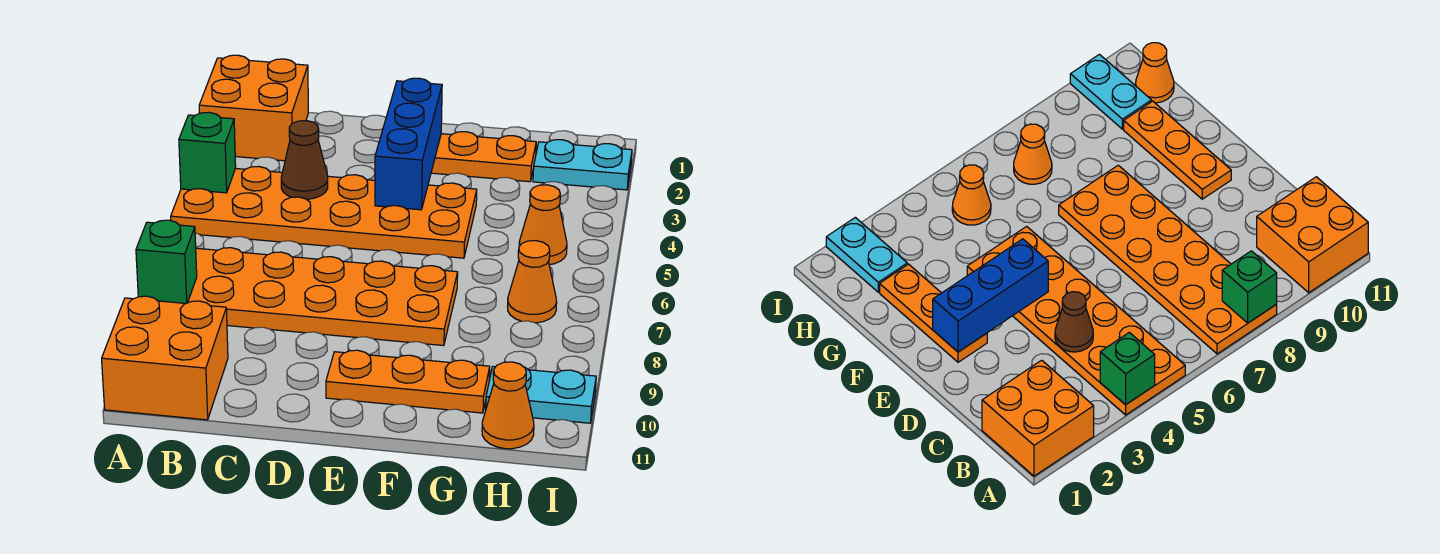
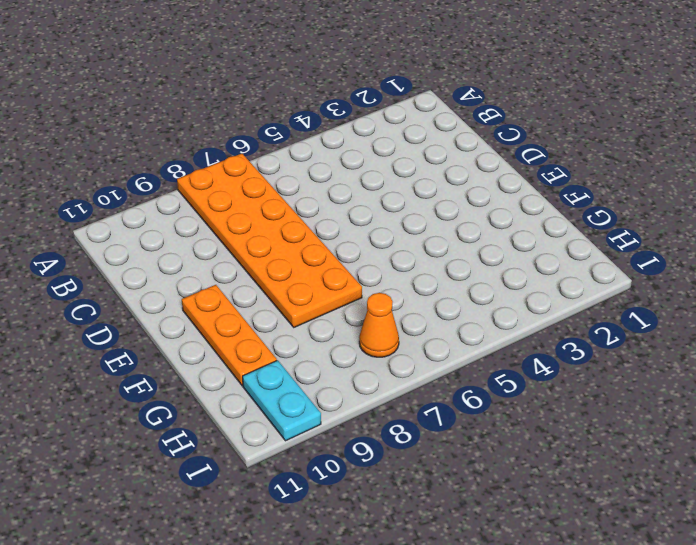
none -> orange brick A1:B2 level 1
none -> orange plate A4:F5 level 1
none -> orange brick A10:B11 level 1

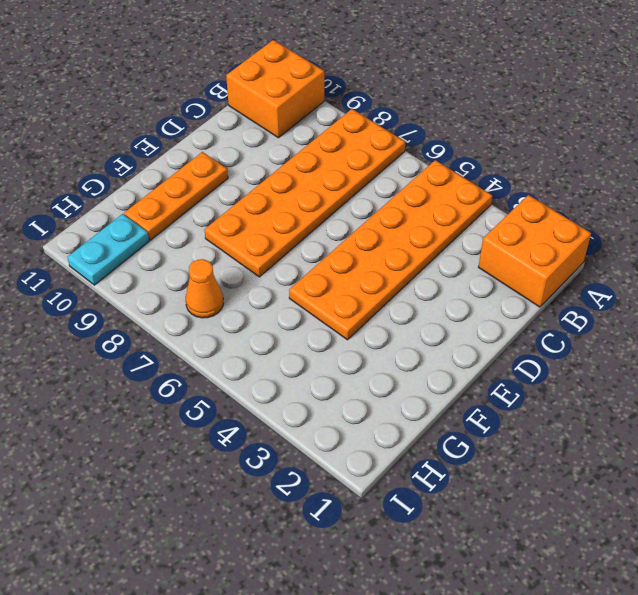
none -> orange plate E2:G2 level 1
none -> cyan plate H2:I2 level 1
none -> orange cone H5 level 1

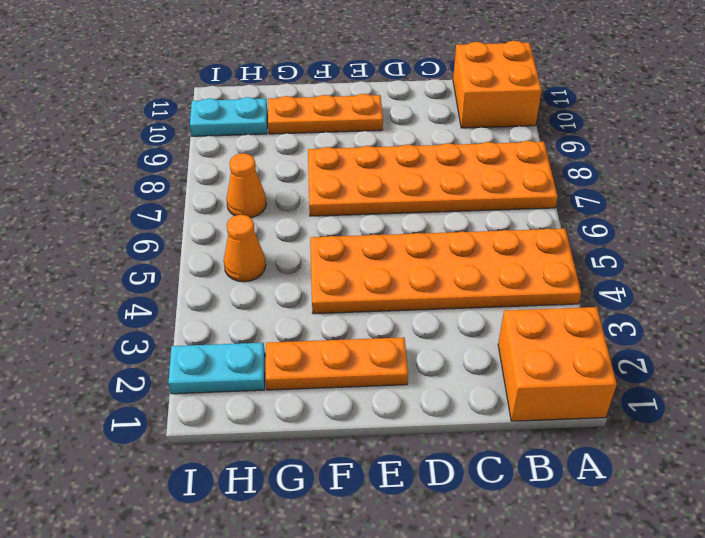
none -> orange cone H11 level 1
none -> green brick A4 level 2
none -> green brick A8 level 2

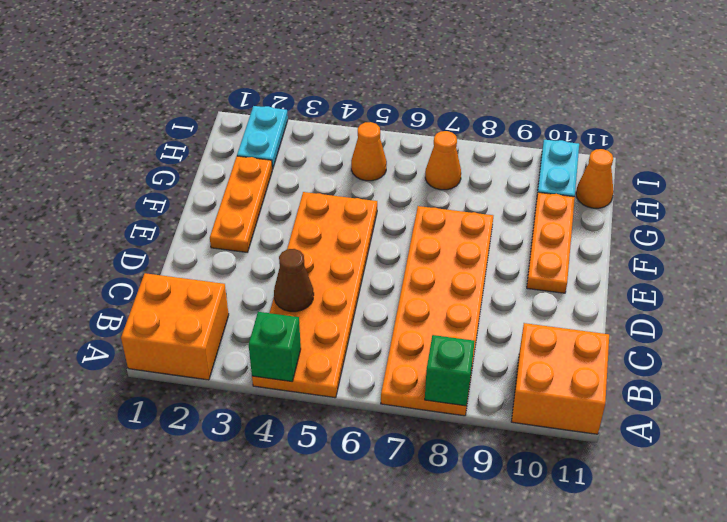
none -> blue brick E2:E4 level 2

